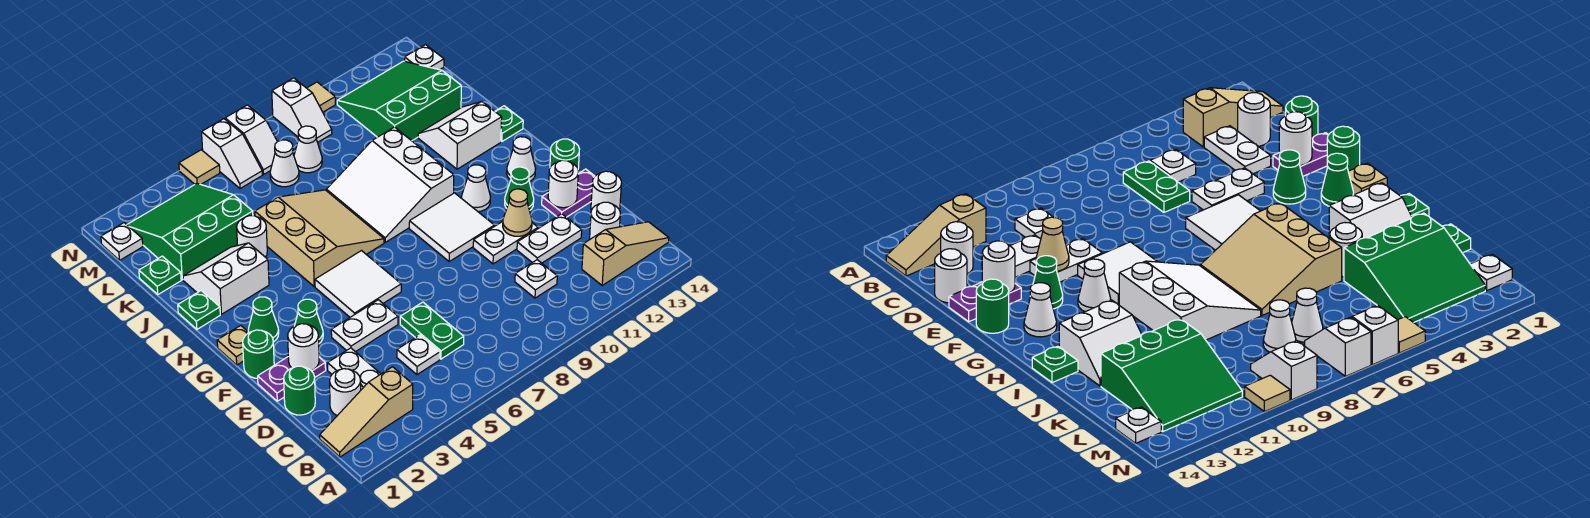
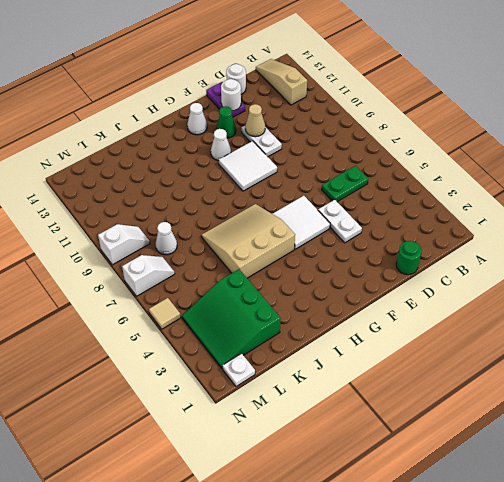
none -> tan slope B1:B3 level 1 top 3
none -> white round brick C2 level 1
none -> white plate C3:D3 level 1
none -> white plate C5 level 1

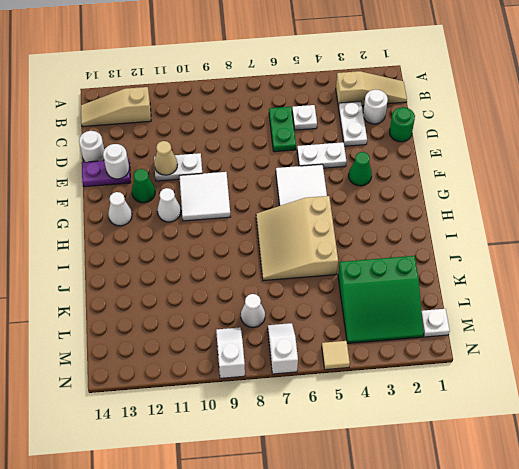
none -> white plate C10 level 1
none -> white round brick C13 level 1
none -> white plate D11:D12 level 1
none -> purple plate E1:E2 level 1

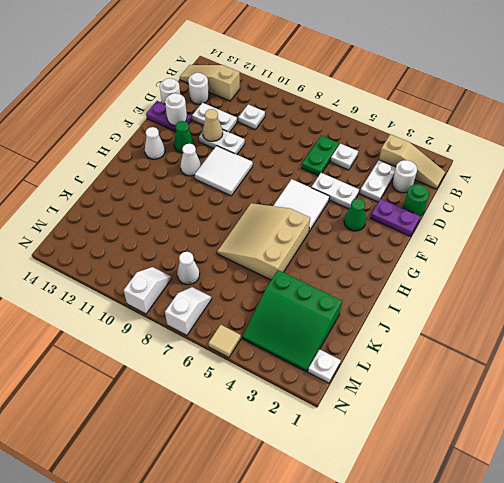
none -> green round brick F1 level 1
none -> green round brick F14 level 1
none -> tan plate G1 level 1
none -> green cone G2 level 1

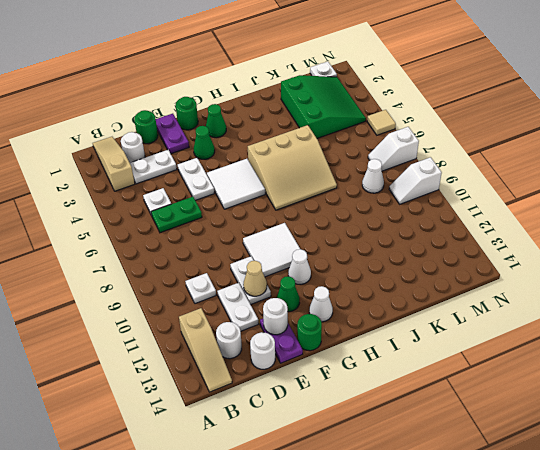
none -> tan plate G1 level 1
none -> white slope H8:J10 level 1 top 10
none -> green plate I1 level 1
none -> white slope I2:J3 level 1 top I

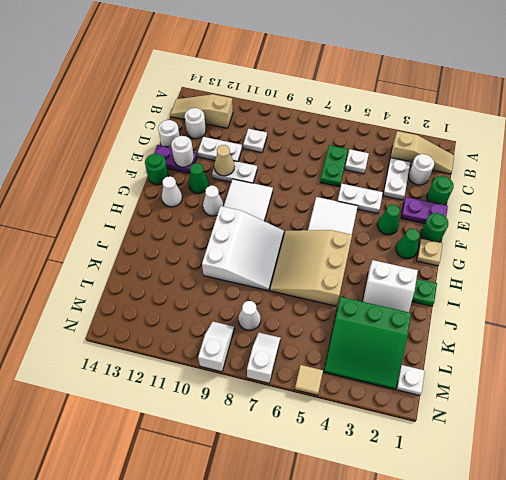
none -> white slope I12:J13 level 1 top I
none -> green plate I14 level 1
none -> white round brick J4 level 1
none -> green plate K1 level 1

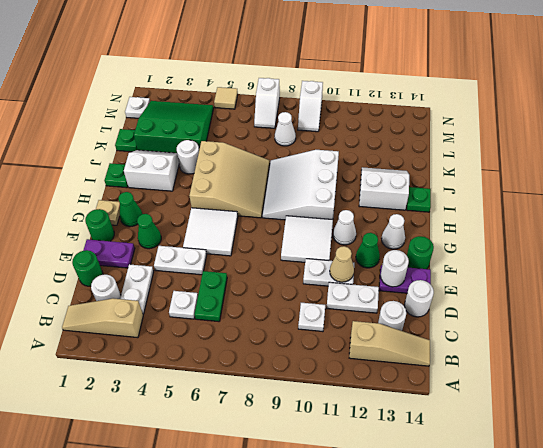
none -> green slope K11:M13 level 1 top K
none -> white cone L7 level 1
none -> white slope M6:N6 level 1 top N
none -> white plate M14 level 1

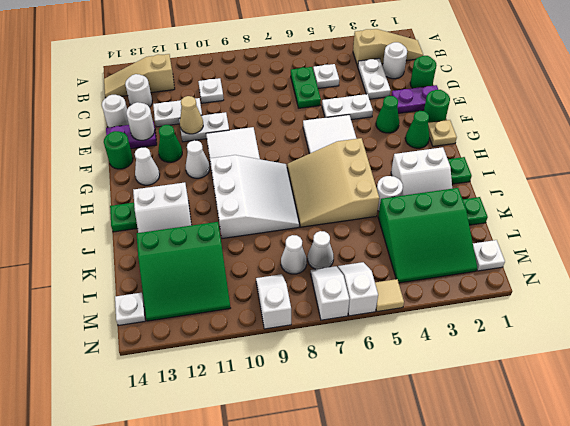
none -> tan tile N10 level 1
none -> white round brick E2 level 2

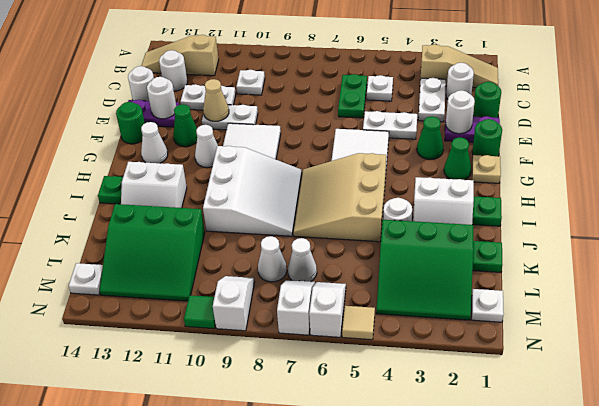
green tile N10 level 1 -> tan tile N10 level 1

